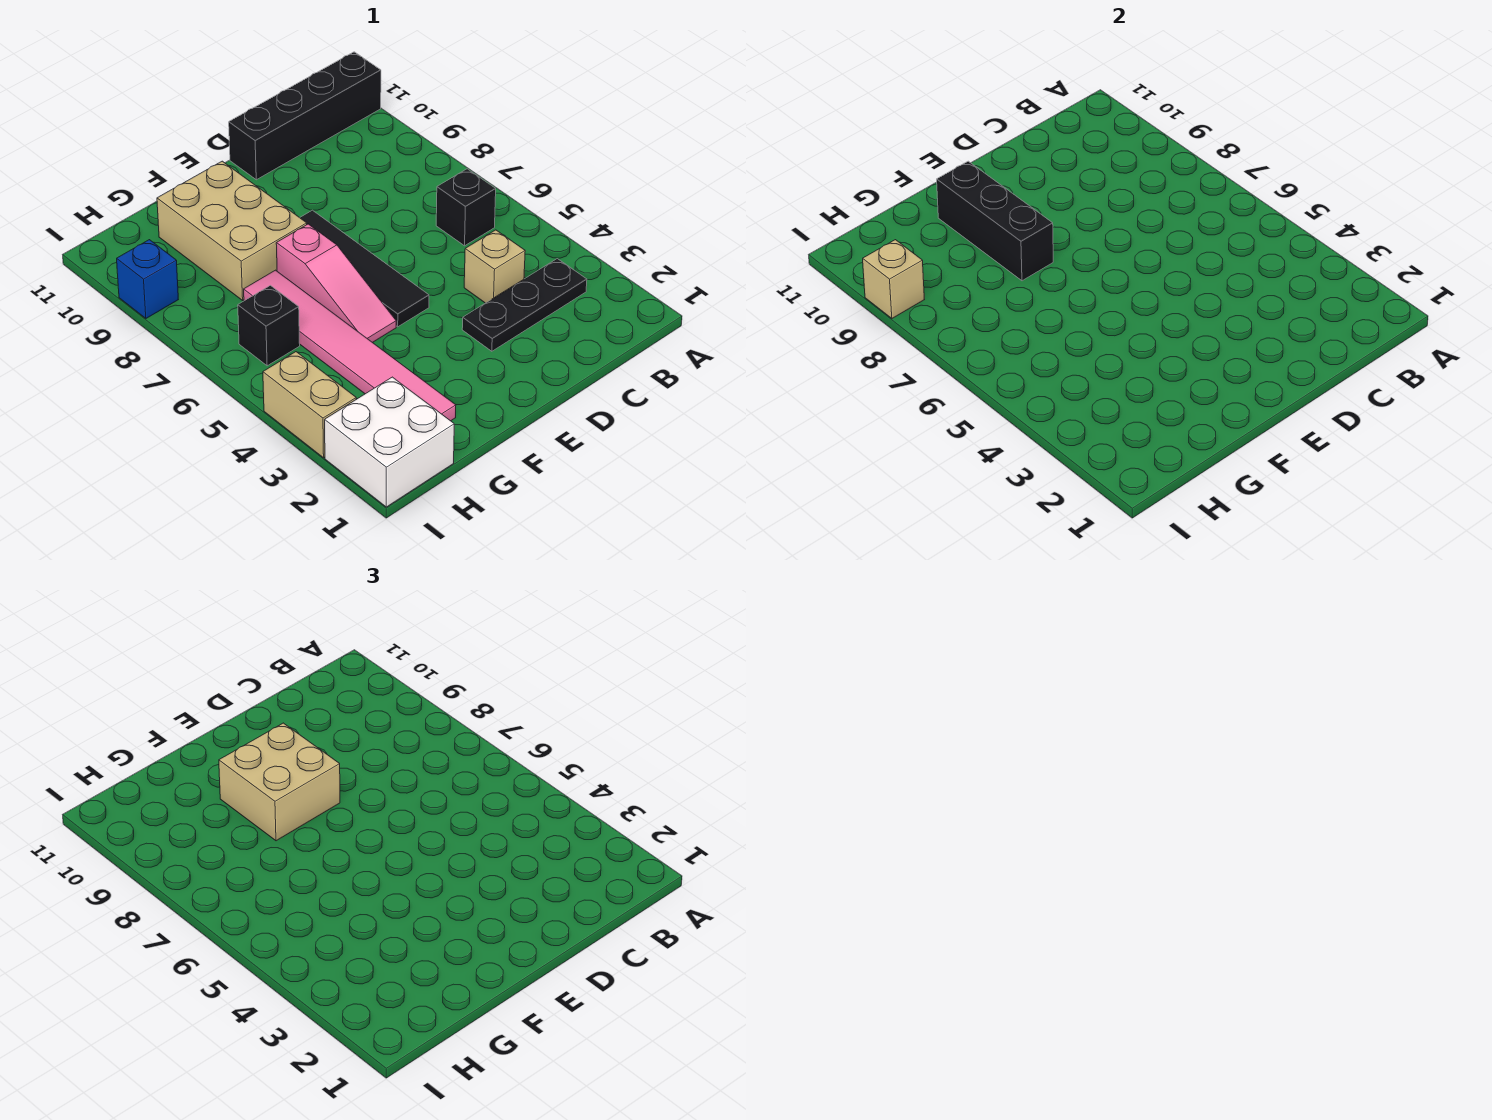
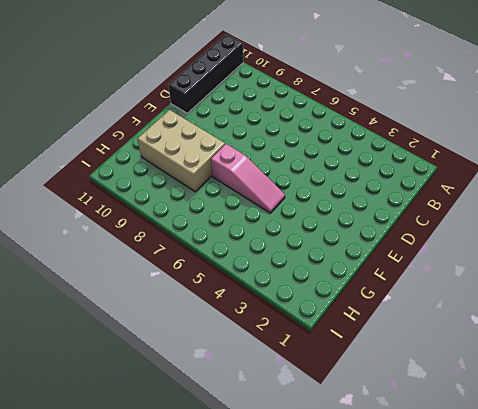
none -> black plate B3:D3 level 1
none -> black brick B6 level 1
none -> tan brick C4 level 1

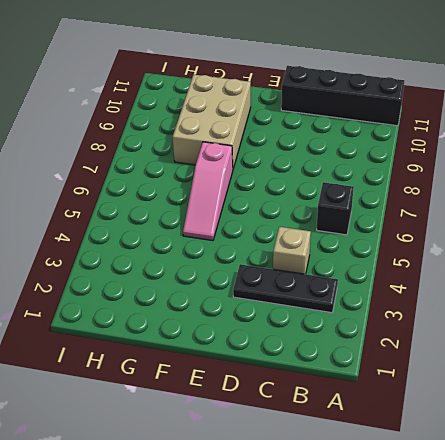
none -> black tile E5:E8 level 1
none -> pink tile G2:G7 level 1
none -> white brick H1:I2 level 1

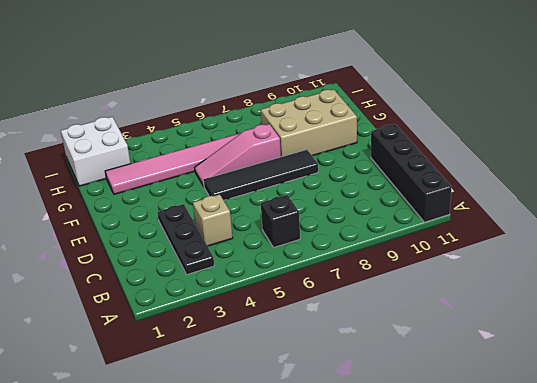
none -> black brick H6 level 1
none -> tan brick I3:I4 level 1
none -> blue brick I9 level 1

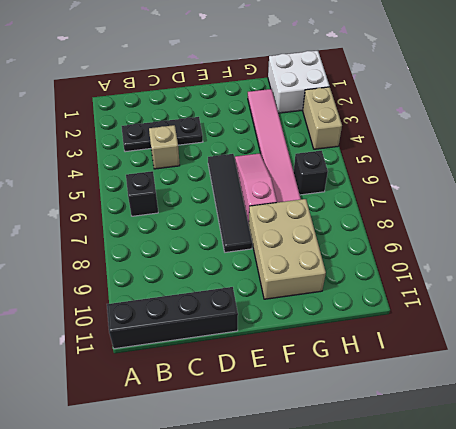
none -> blue brick I9 level 1
none -> black brick F8:F10 level 2
none -> tan brick I9 level 2

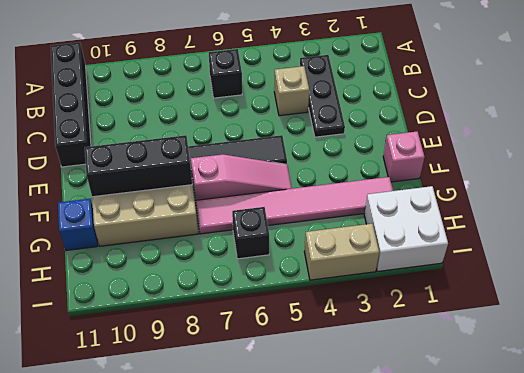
pink brick F1 level 1 -> none
blue brick G11 level 1 -> blue brick I9 level 1
none -> tan brick I9 level 2
none -> tan brick E8:F9 level 3

